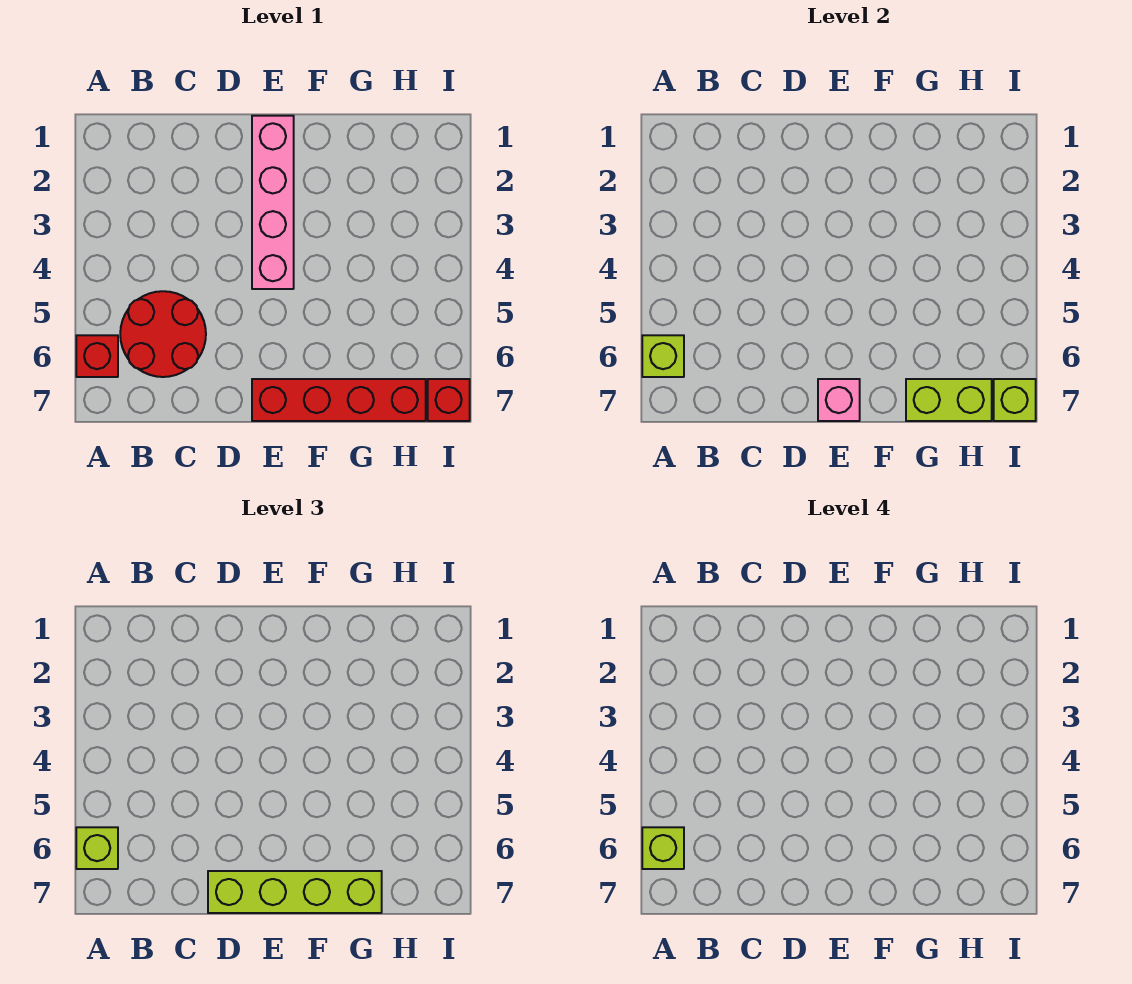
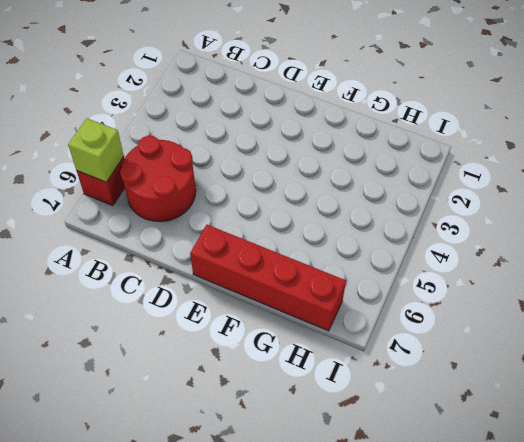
none -> pink brick E1:E4 level 1
none -> red brick I7 level 1
none -> pink brick E7 level 2

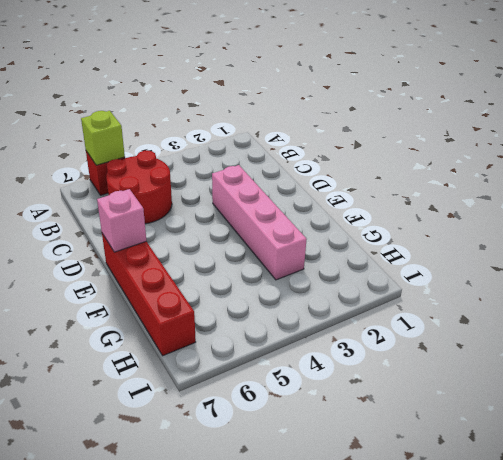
pink brick D3:G3 level 1 -> pink brick E1:E4 level 1
none -> red brick I7 level 1
none -> lime brick G7:H7 level 2
none -> lime brick I7 level 2

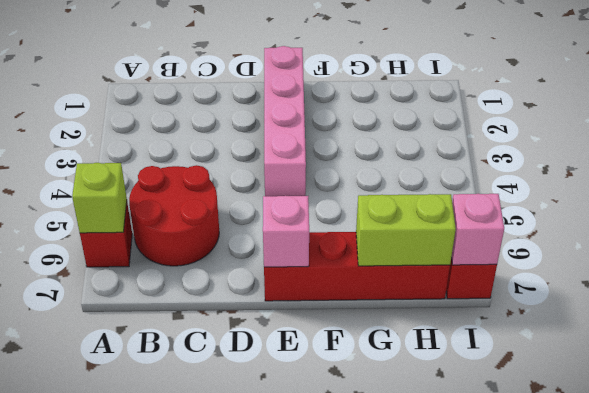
pink brick I7 level 2 -> lime brick I7 level 2
none -> lime brick A6 level 3
none -> lime brick D7:G7 level 3
none -> lime brick A6 level 4

